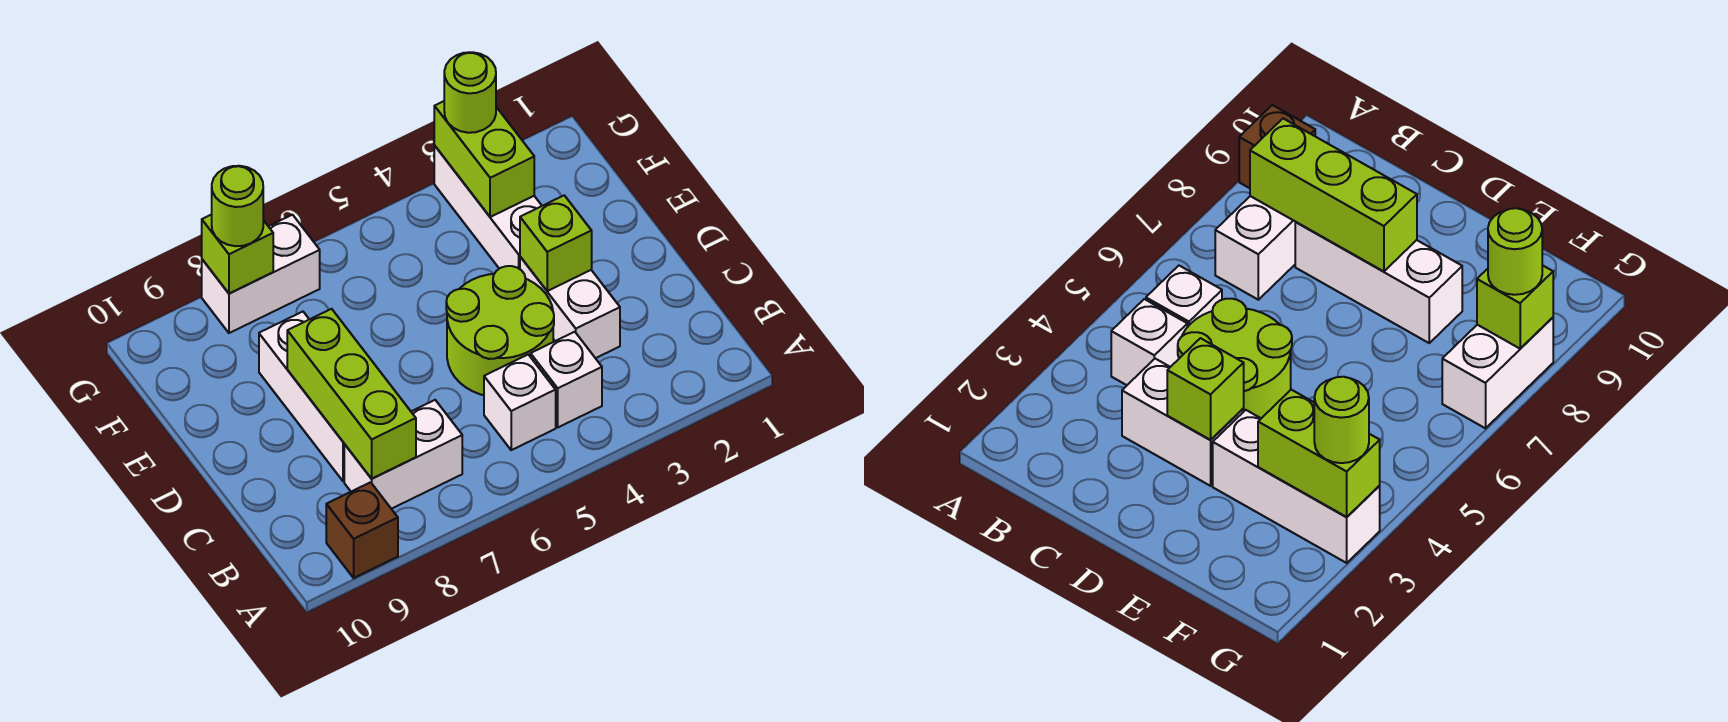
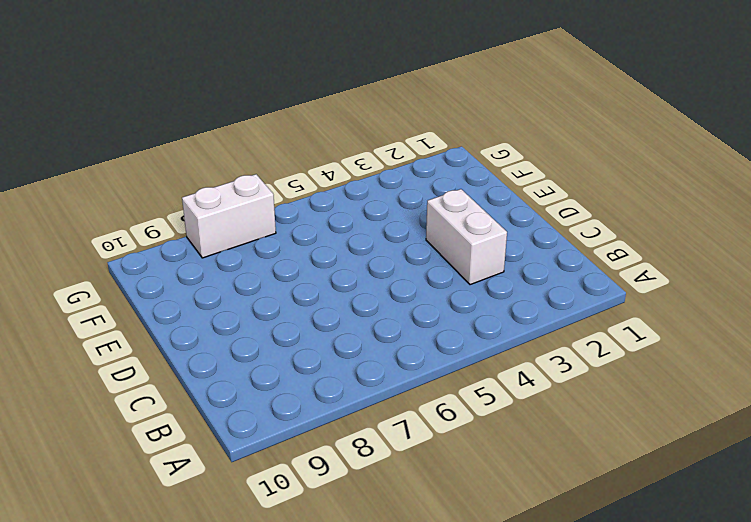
none -> brown brick A9 level 1
none -> white brick B4 level 1
none -> white brick B5 level 1

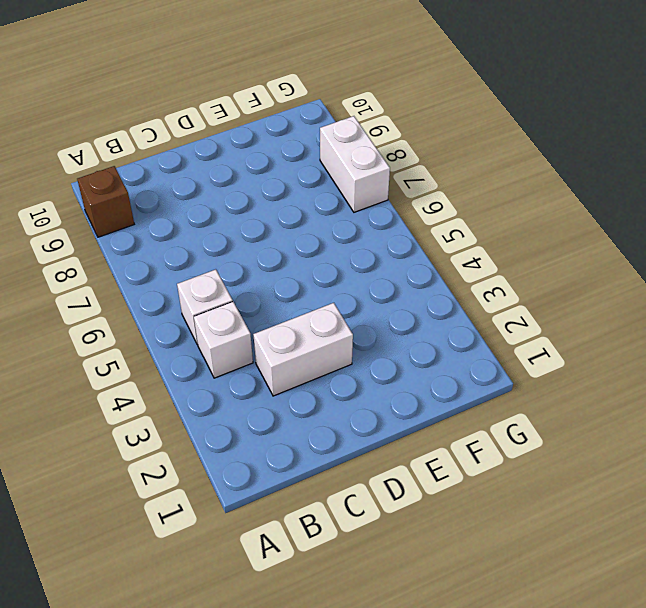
none -> white brick B7:B8 level 1
none -> lime round brick C4:D5 level 1
none -> white brick C8:E8 level 1

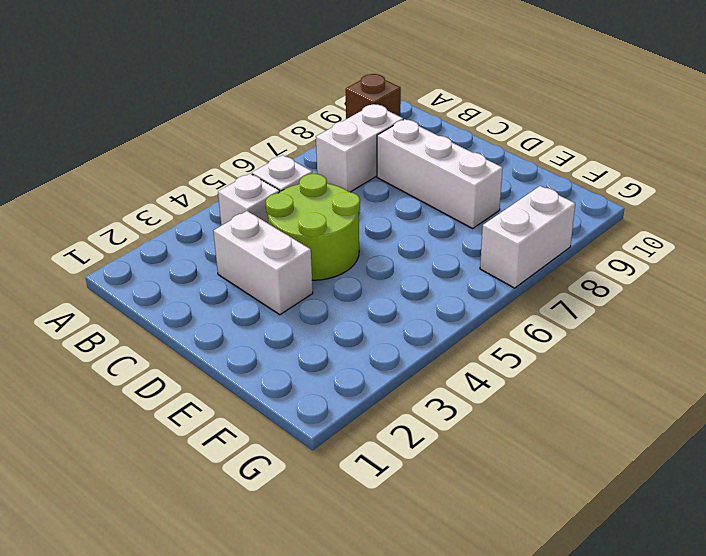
none -> white brick E3:G3 level 1
none -> lime brick B8:D8 level 2
none -> lime brick D3 level 2

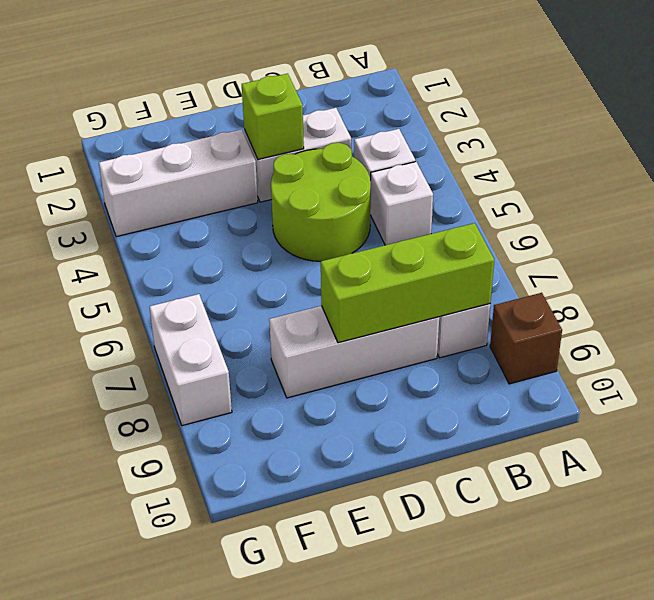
none -> lime brick F3:G3 level 2
none -> lime brick G8 level 2
none -> lime round brick G3 level 3

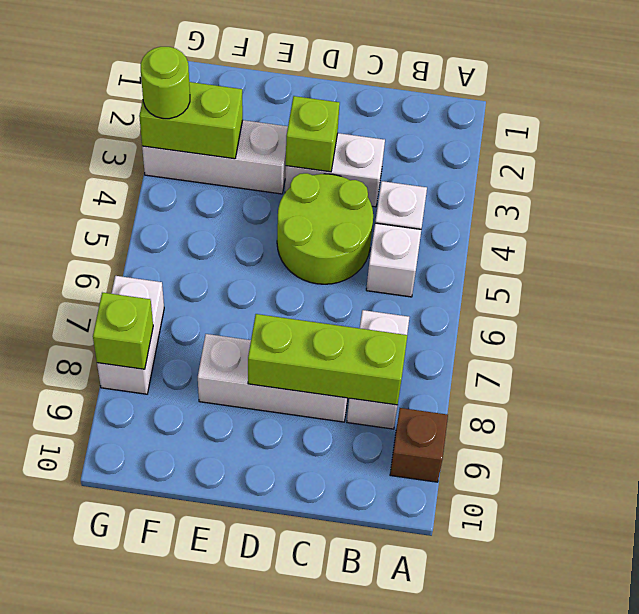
none -> lime round brick G8 level 3

